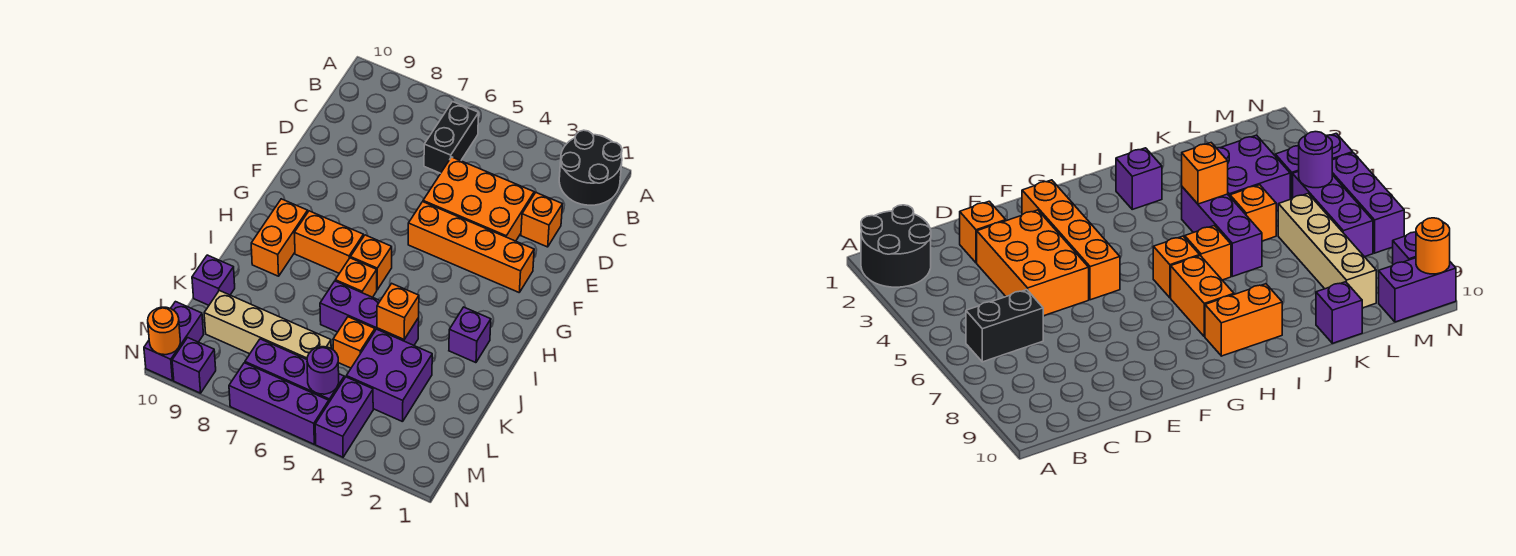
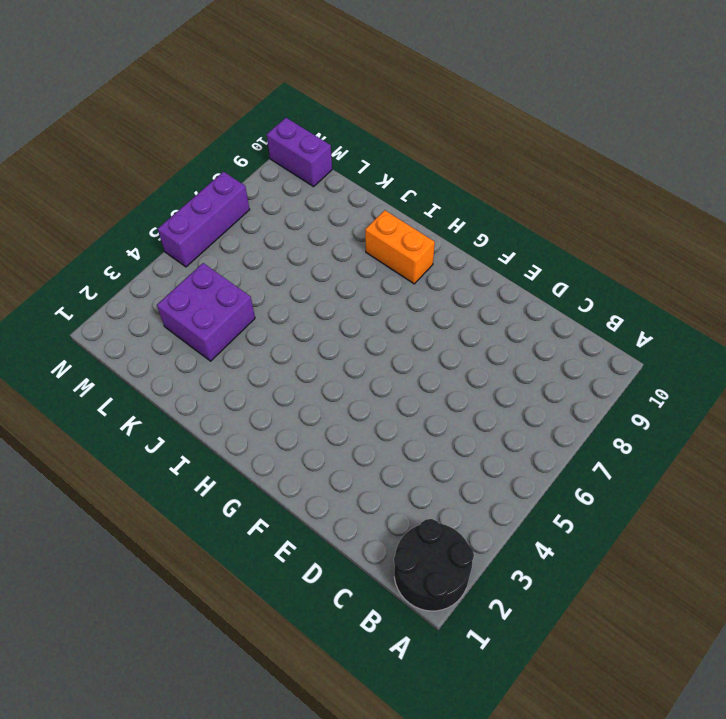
none -> black brick B6:C6 level 1
none -> orange brick D2 level 1
none -> orange brick D3:E5 level 1

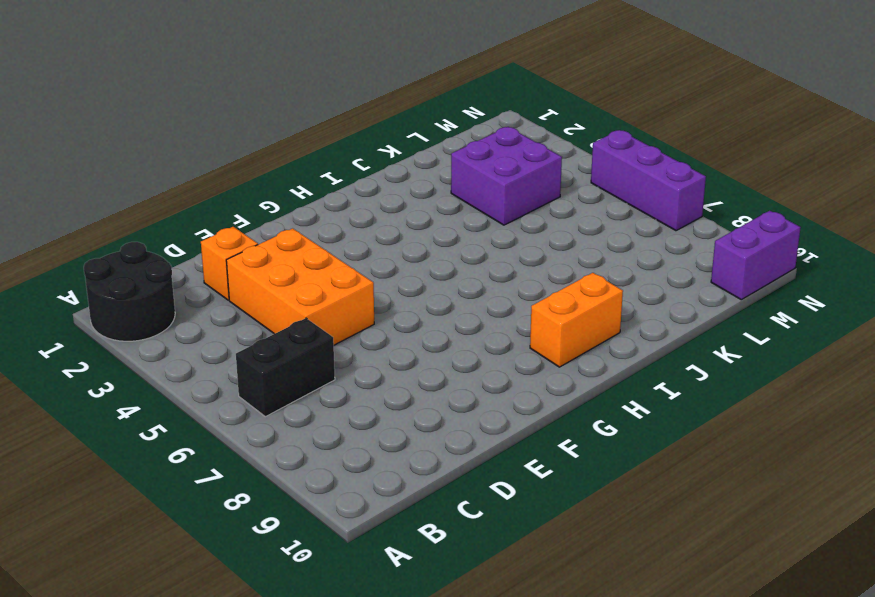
none -> orange brick F2:F5 level 1
none -> orange brick H6 level 1
none -> orange brick H7:H8 level 1

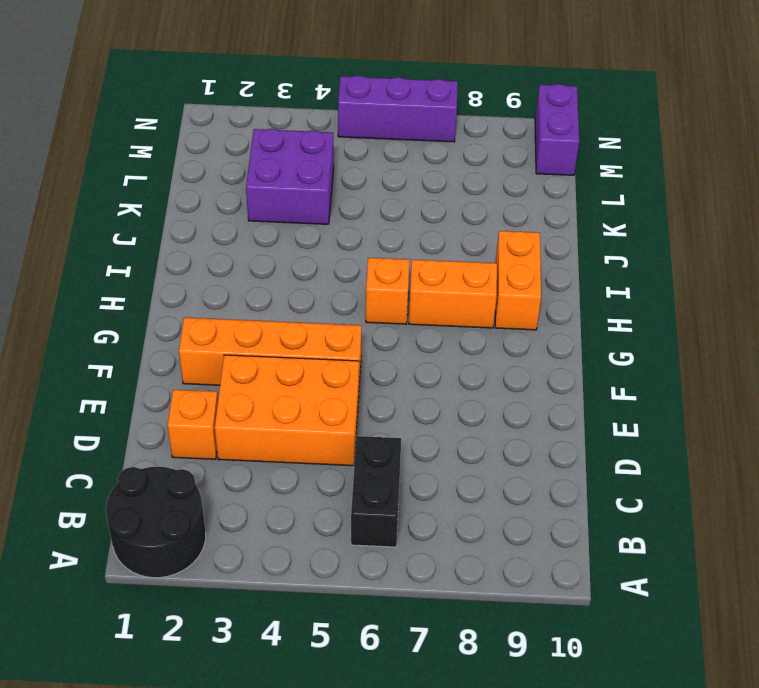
none -> purple brick I2 level 1
none -> orange brick I6 level 1
none -> purple brick J4:J6 level 1

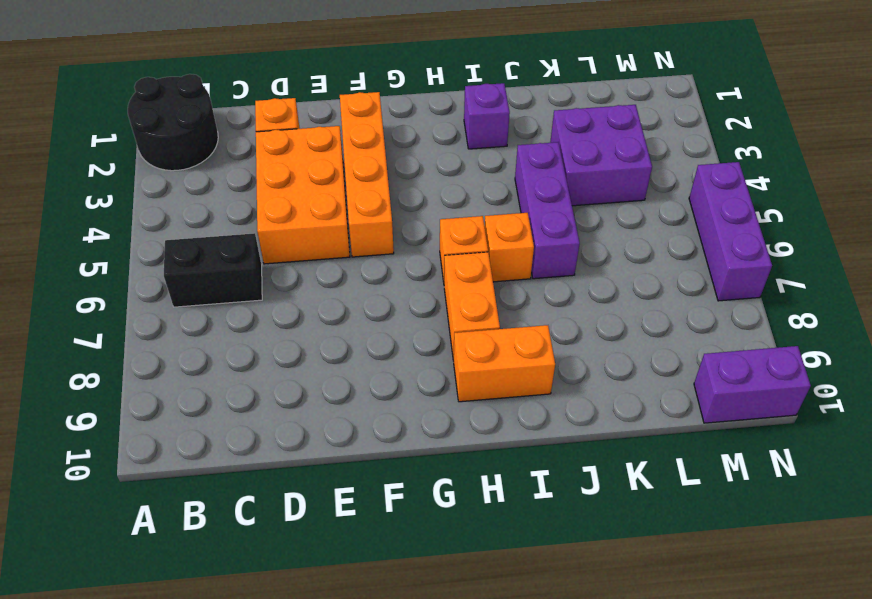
none -> orange brick K5 level 1
none -> purple brick K10 level 1
none -> tan brick L6:L9 level 1

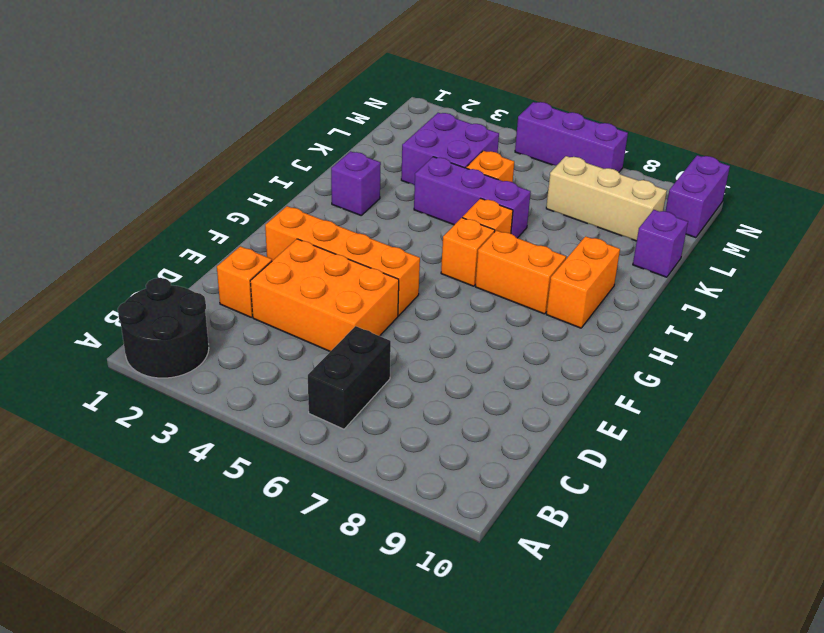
tan brick L7:L9 level 1 -> tan brick L6:L9 level 1
none -> purple brick M4:N4 level 1
none -> purple brick M5:M7 level 1
none -> purple brick N9 level 1

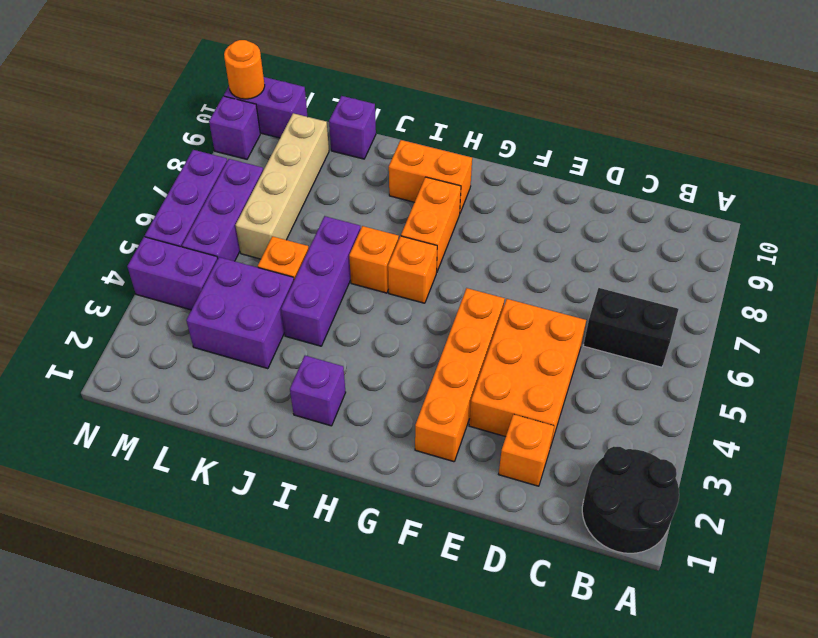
none -> orange brick J4 level 2
none -> purple round brick M5 level 2

